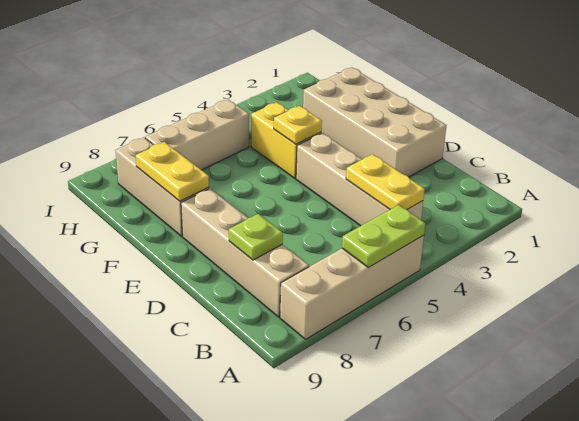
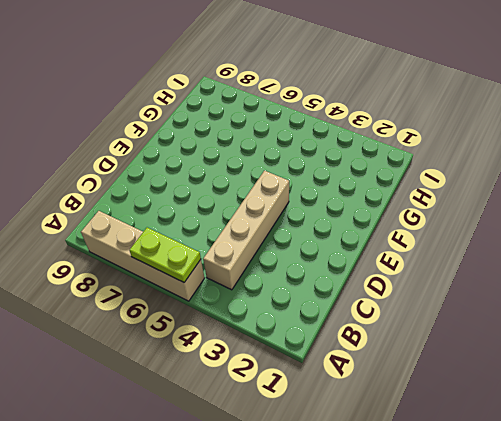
none -> tan brick B8:E8 level 1
none -> tan brick D1:G2 level 1
none -> yellow brick F4:G4 level 1

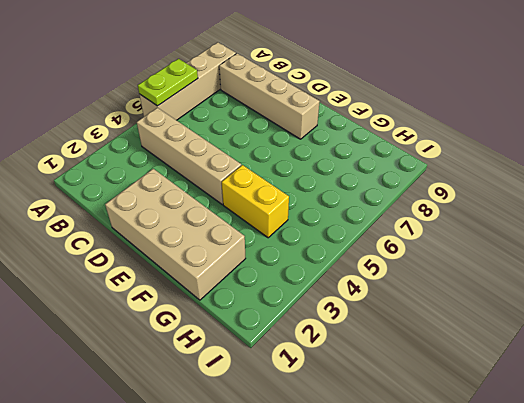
none -> tan brick F8:H8 level 1
none -> tan brick H5:H7 level 1
none -> yellow plate B4:C4 level 2

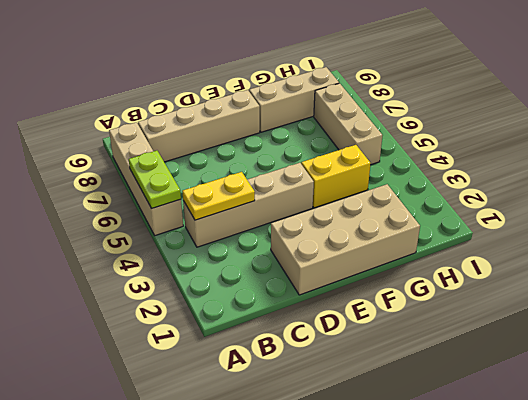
none -> lime plate C8 level 2
none -> yellow plate F4 level 2
none -> yellow plate F8:G8 level 2

